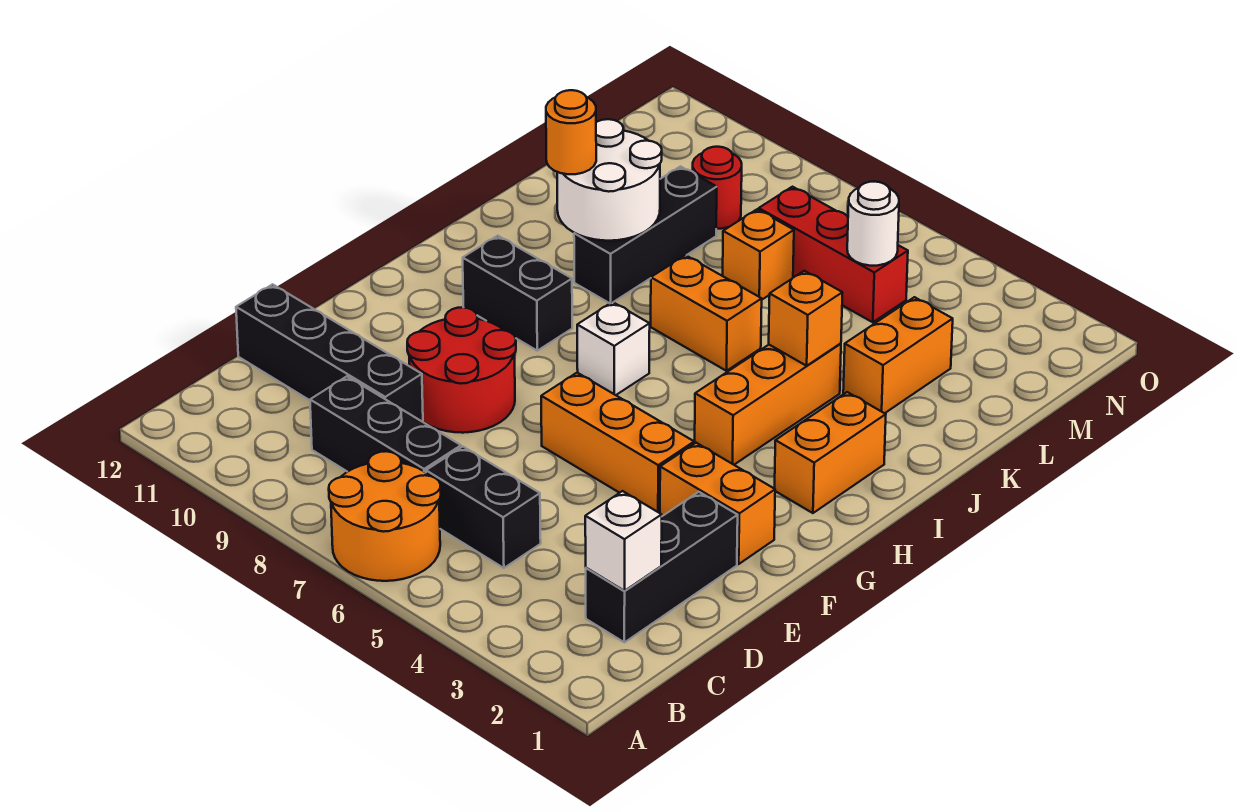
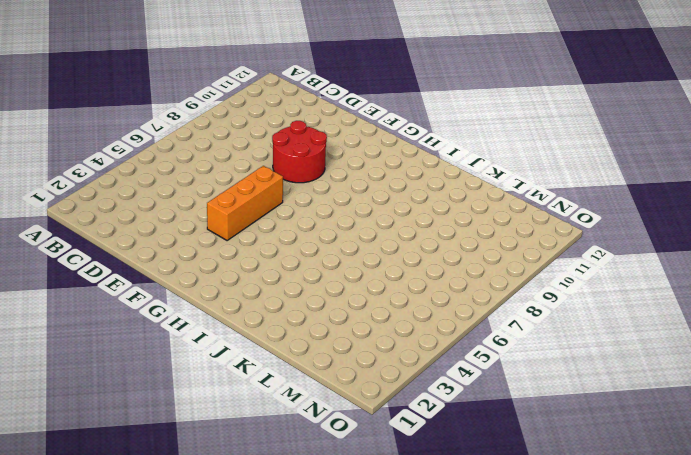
none -> orange round brick A6:B7 level 1
none -> black brick C2:E2 level 1
none -> black brick C5:C6 level 1

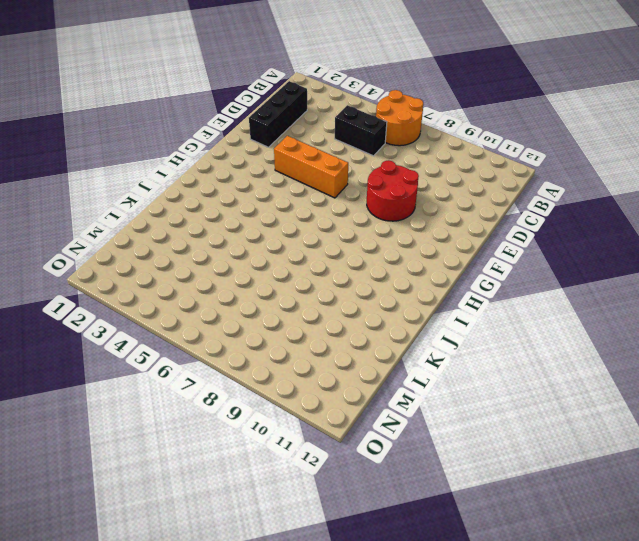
none -> black brick C7:C9 level 1
none -> black brick D9:D12 level 1
none -> orange brick F2:F3 level 1

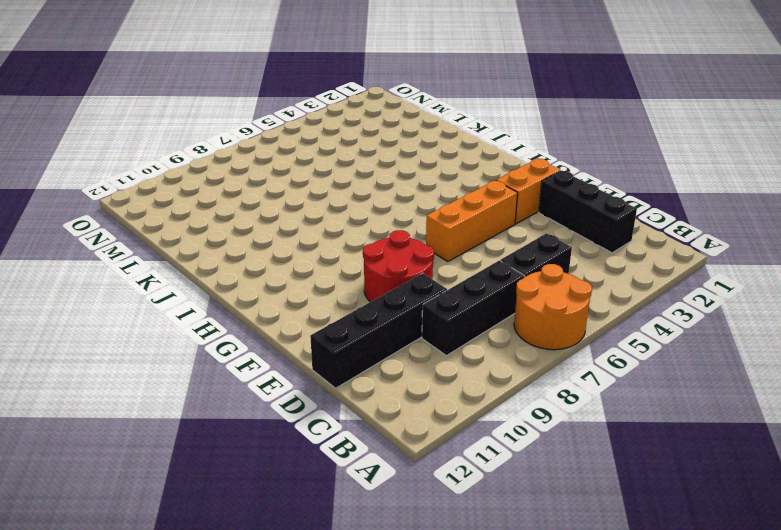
none -> orange brick H2:I2 level 1
none -> orange brick H4:J4 level 1
none -> white brick H7 level 1

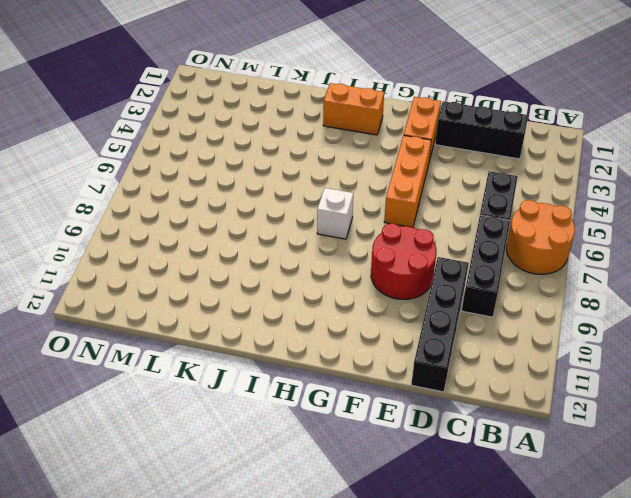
none -> orange brick H4:J4 level 1
none -> black brick H9:H10 level 1
none -> orange brick J6:J7 level 1

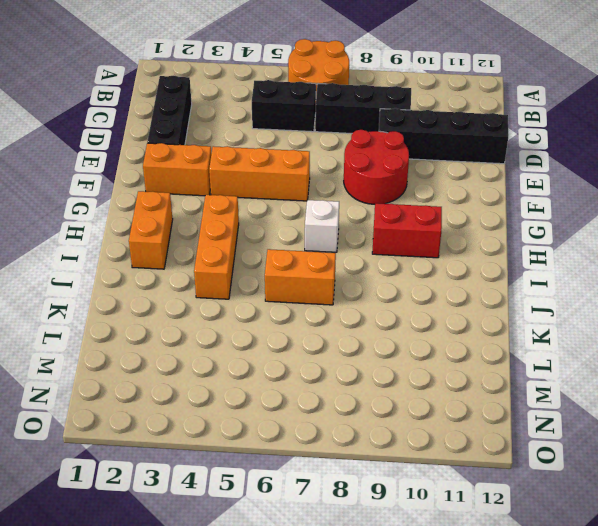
red brick H9:H10 level 1 -> black brick H9:H10 level 1
none -> black brick J9:L9 level 1
none -> orange brick K3:L3 level 1
none -> orange brick L7 level 1

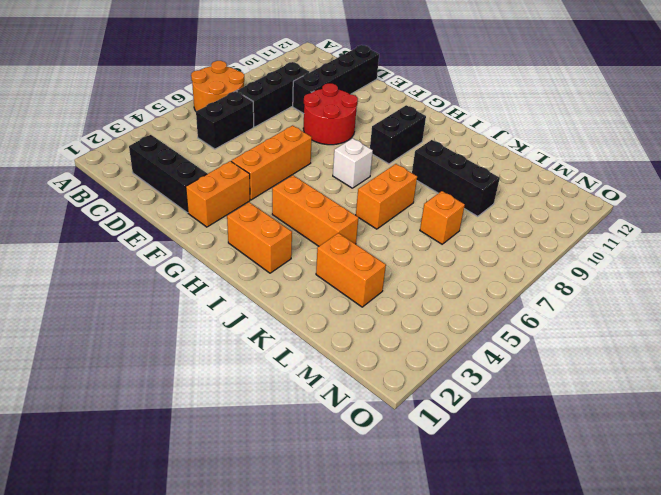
none -> red brick M5:M7 level 1
none -> red round brick M9 level 1
none -> white brick C2 level 2

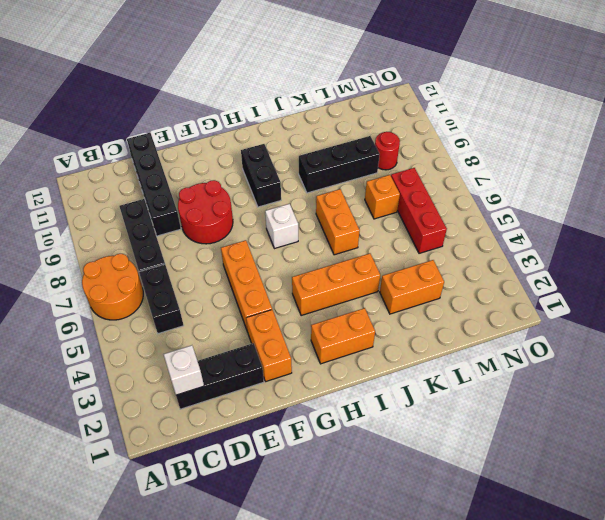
none -> orange brick J4 level 2
none -> white round brick J9:K10 level 2
none -> white round brick M5 level 2

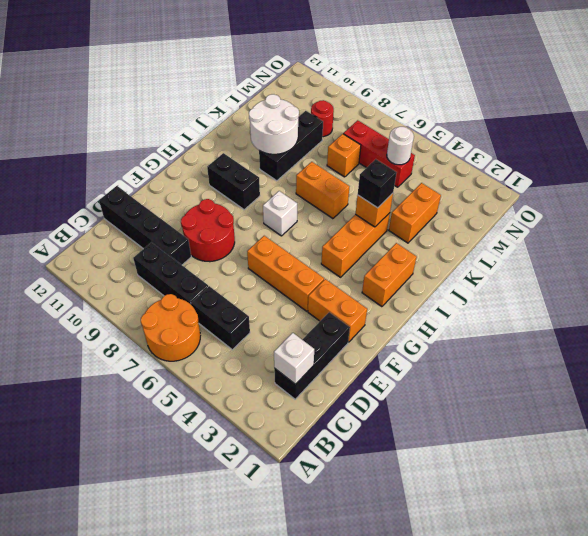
black brick J4 level 3 -> none
none -> orange round brick J10 level 3

